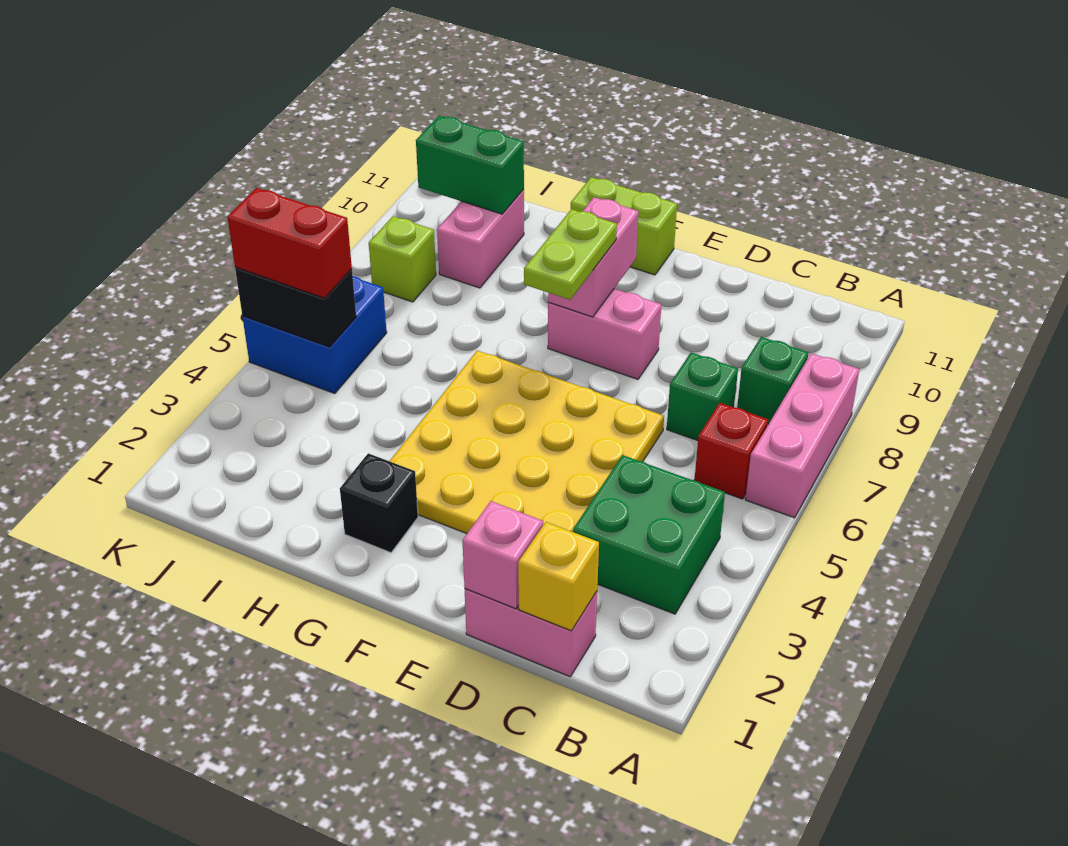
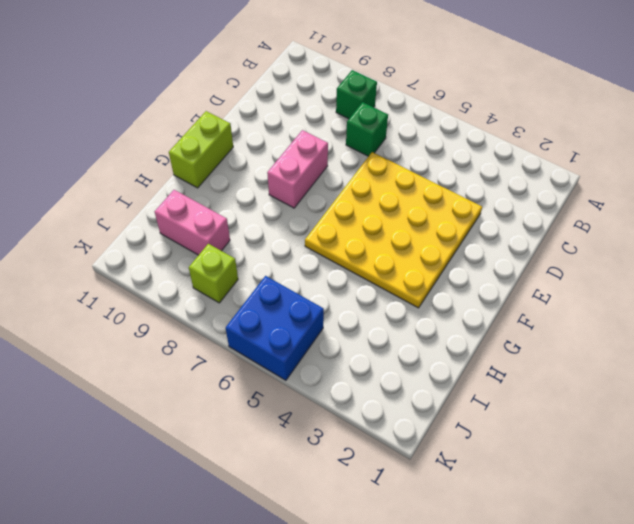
none -> pink brick A6:A8 level 1
none -> green brick B3:C4 level 1
none -> red brick B6 level 1

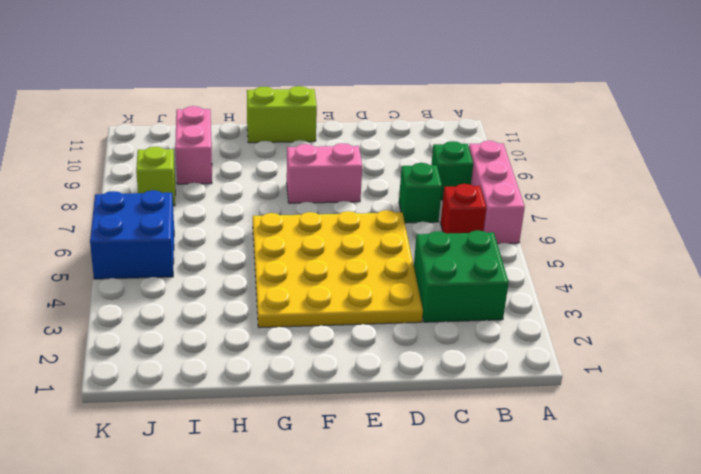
none -> pink brick C1:D1 level 1
none -> black brick G2 level 1
none -> yellow brick C1 level 2

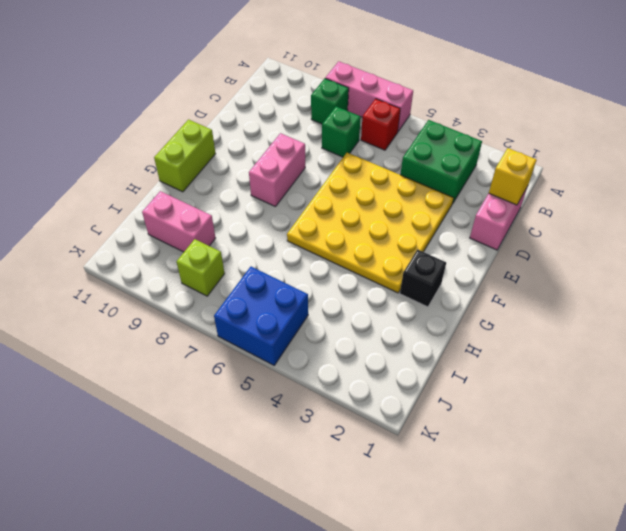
none -> pink brick D1 level 2
none -> pink brick F8:F9 level 2
none -> green brick I10:J10 level 2

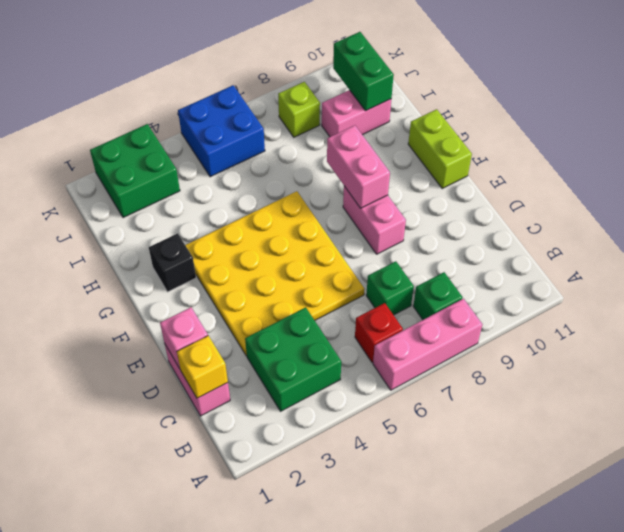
pink brick F8:G8 level 2 -> pink brick F8:F9 level 2
green brick J2:K3 level 1 -> none
none -> black brick J5:K5 level 2
none -> lime plate F7:F8 level 3
none -> red brick J5:K5 level 3

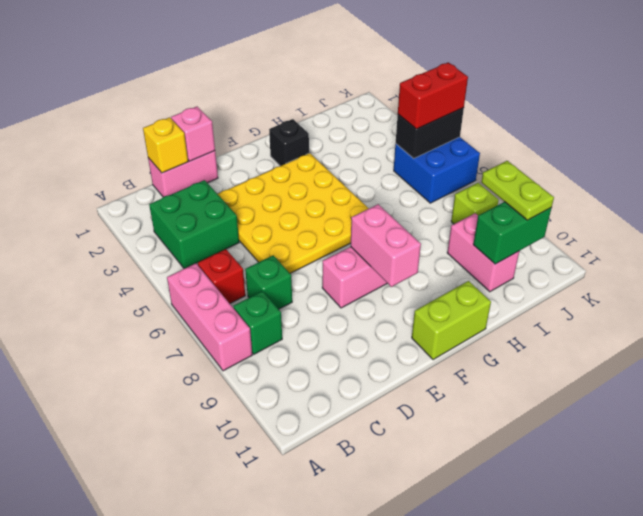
lime plate J9:J10 level 3 -> lime plate F7:F8 level 3

